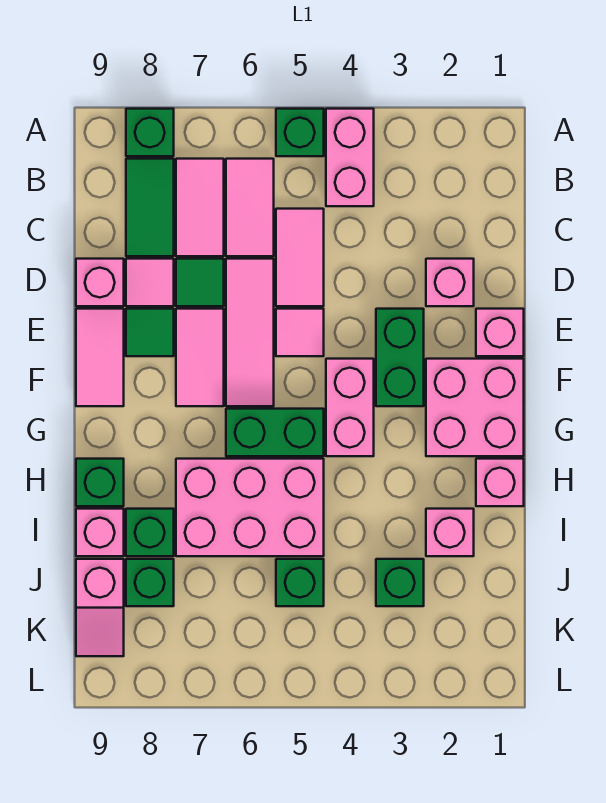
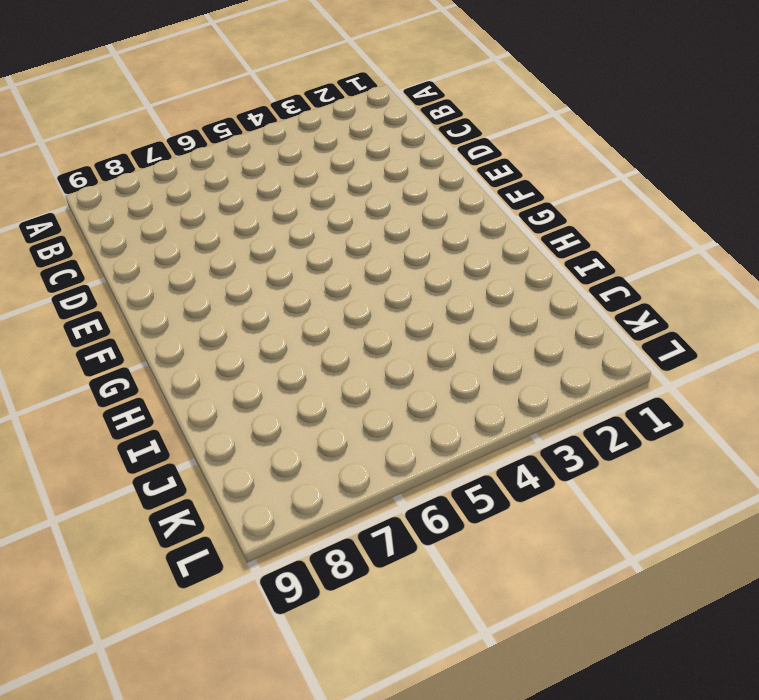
none -> pink brick A4:B4 level 1
none -> green brick A5 level 1
none -> green brick A8 level 1
none -> pink tile B6:C6 level 1

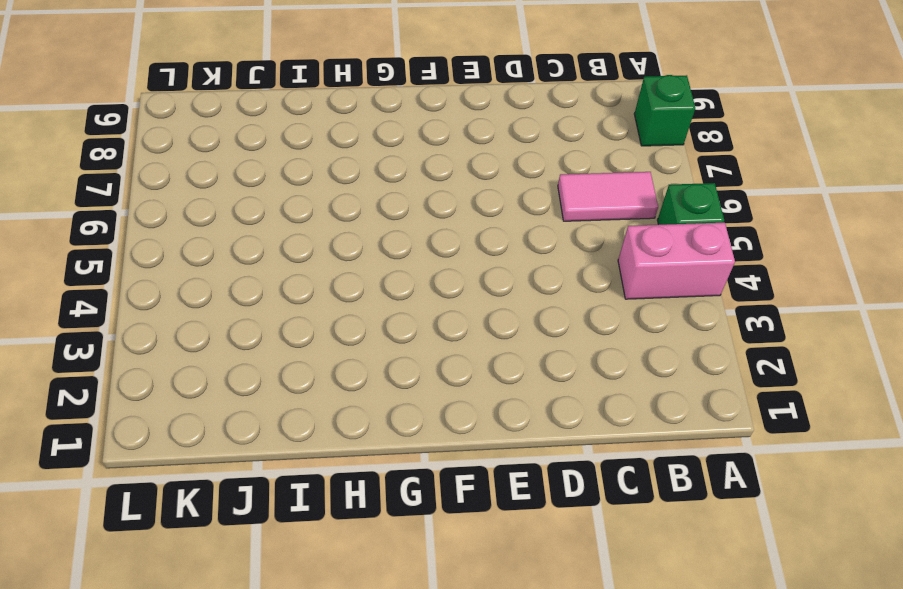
none -> pink tile B7:C7 level 1
none -> green tile B8:C8 level 1
none -> pink tile C5:D5 level 1
none -> pink brick D2 level 1

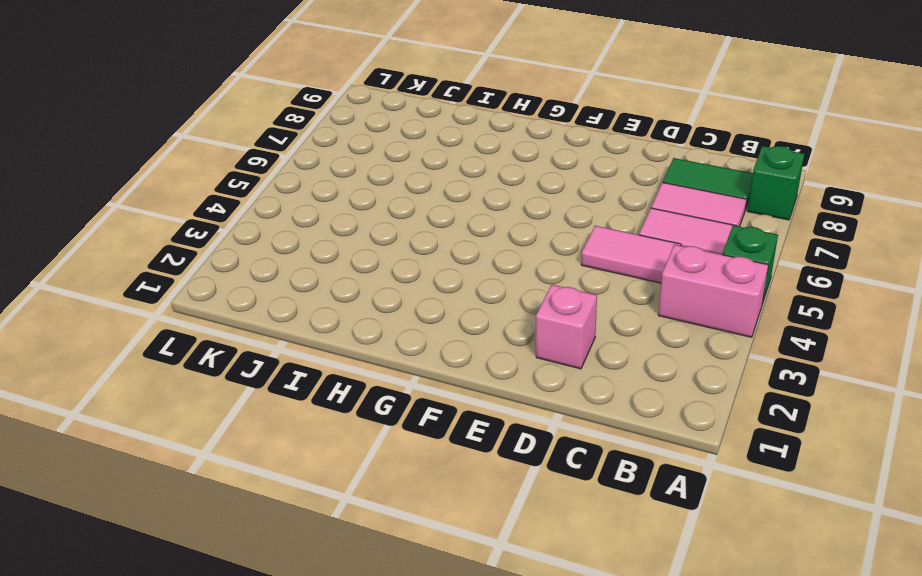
none -> pink tile D6:F6 level 1
none -> green tile D7 level 1
none -> pink tile D8 level 1
none -> pink brick D9 level 1

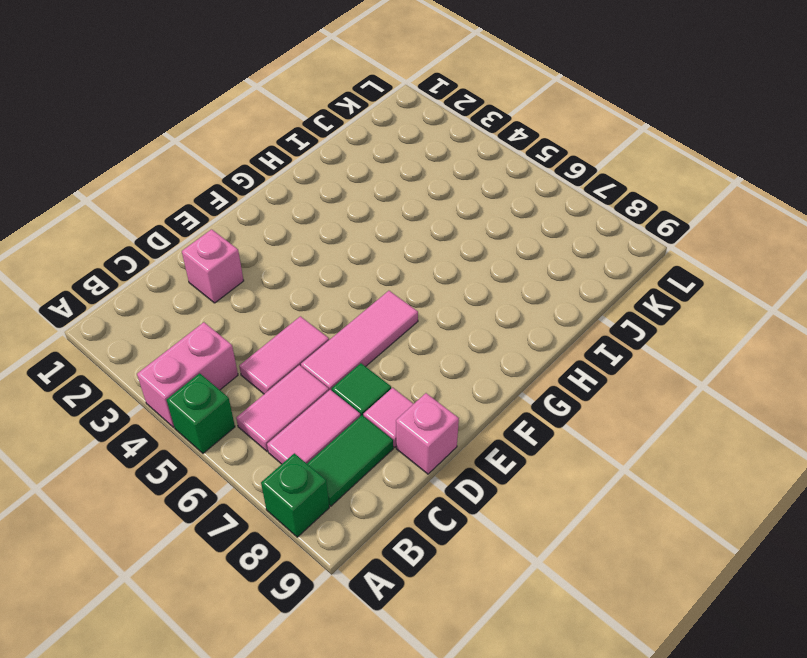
none -> pink brick E1 level 1
none -> green brick E3:F3 level 1
none -> pink tile E5 level 1
none -> pink tile E7:F7 level 1

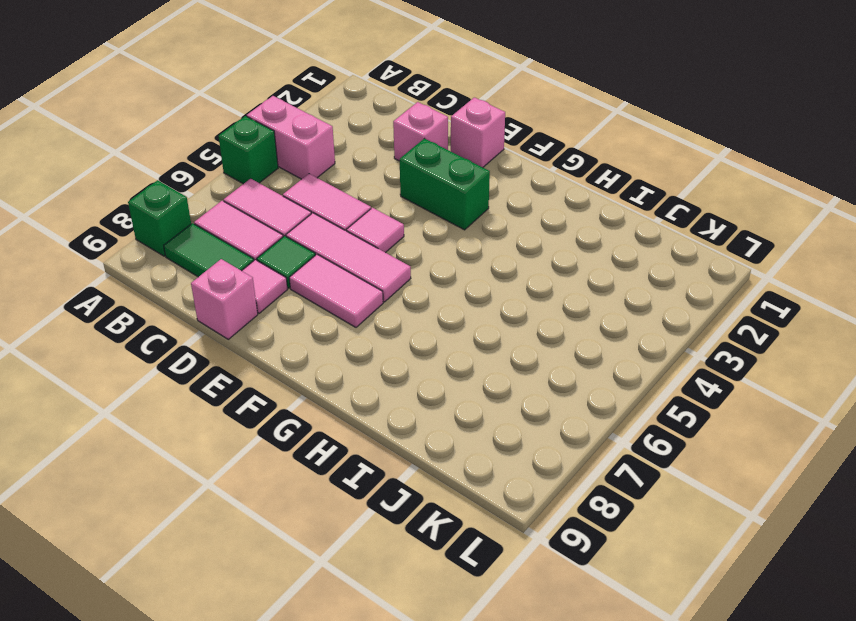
none -> green tile E8 level 1
none -> pink tile E9:F9 level 1
none -> pink brick F1:G2 level 1
none -> pink brick F4:G4 level 1

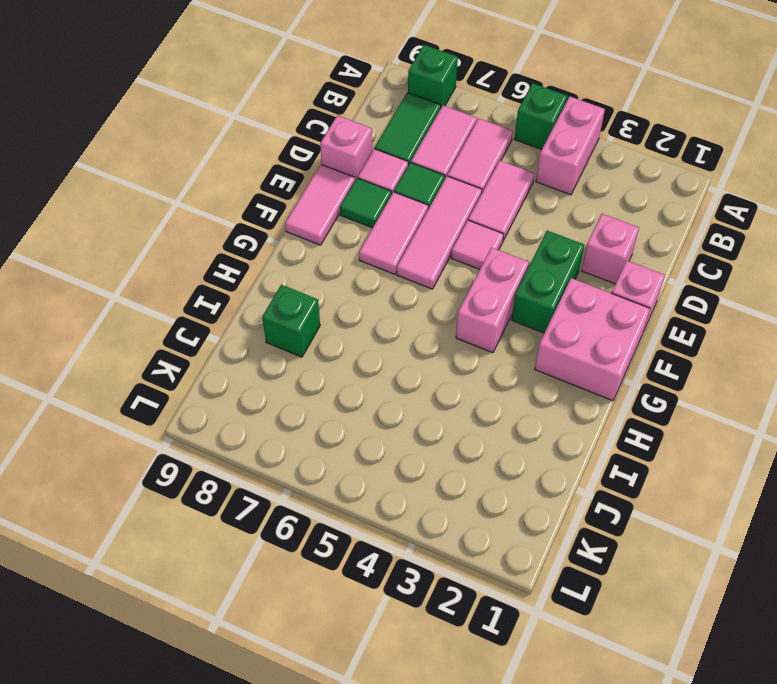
none -> green brick G5:G6 level 1
none -> pink brick H1 level 1
none -> pink brick H5:I7 level 1
none -> green brick H9 level 1

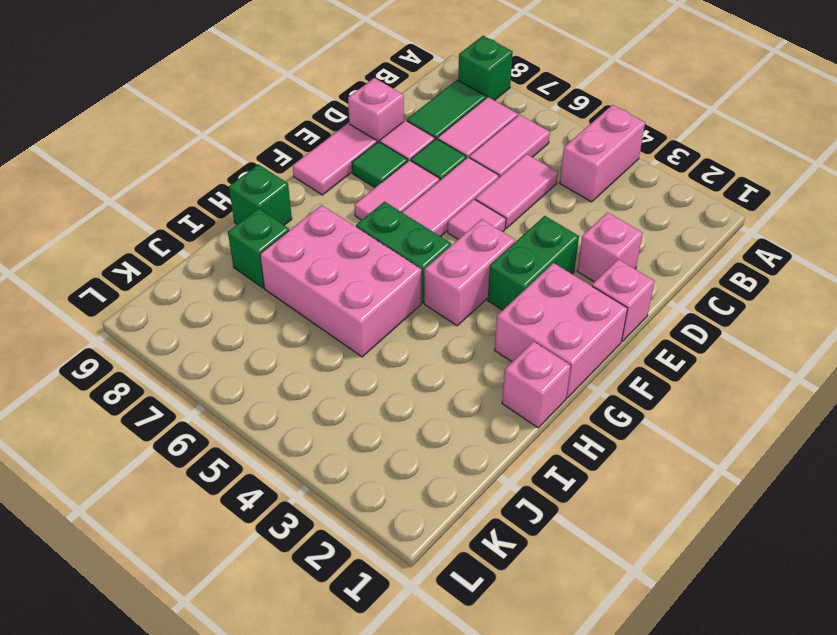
none -> green brick A5 level 1
none -> pink brick I2 level 1
none -> pink brick I9 level 1
none -> green brick J3 level 1

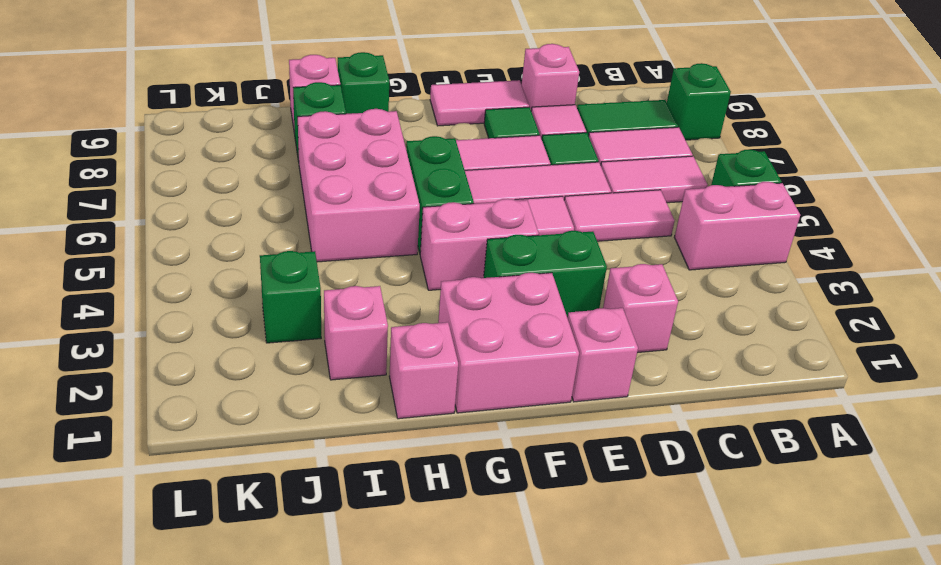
none -> green brick J5 level 1
none -> green brick J8 level 1
none -> pink slope J9:K9 level 1 top J

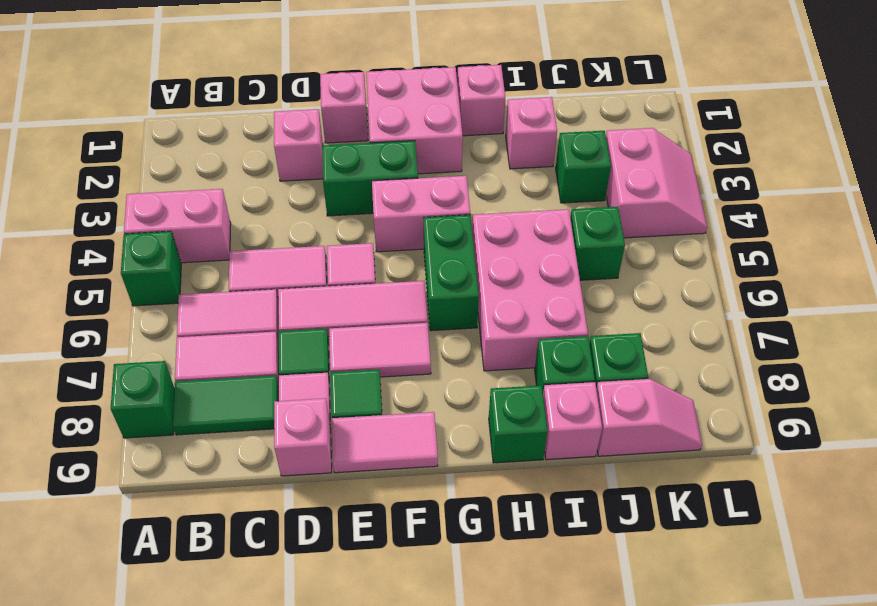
pink slope K3:L4 level 1 top K -> none

